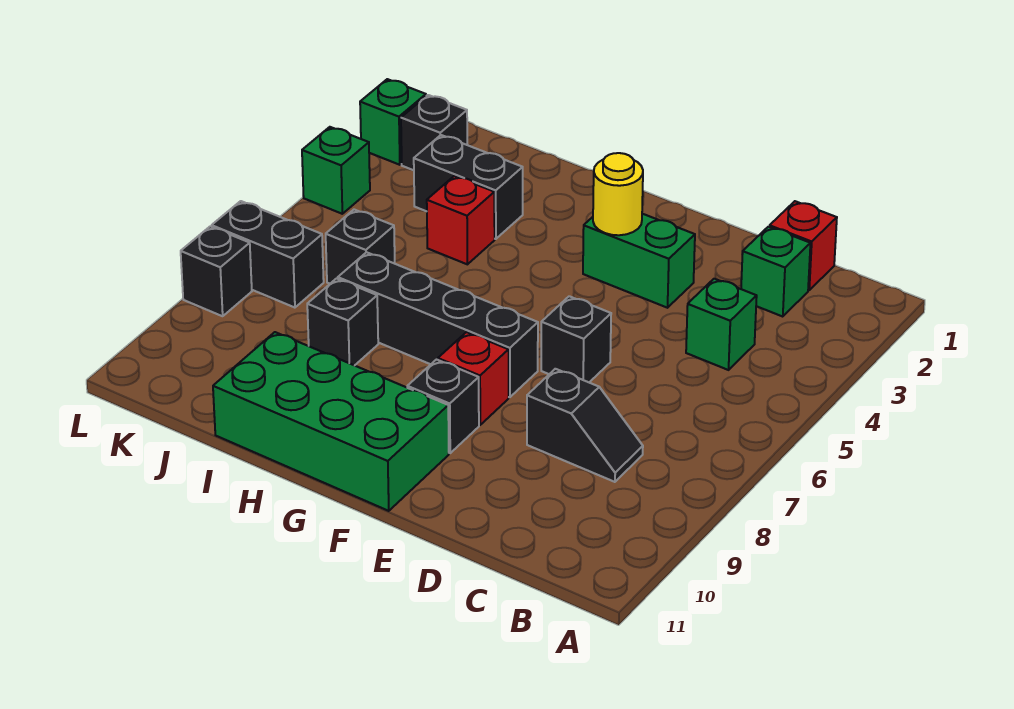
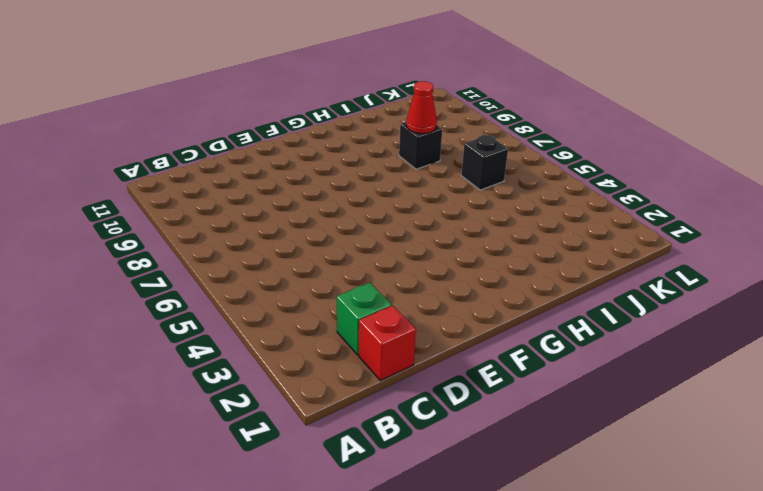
red cone I8 level 2 -> none
none -> green brick C4 level 1
none -> black slope C8:D8 level 1 top D
none -> green brick E3:F3 level 1

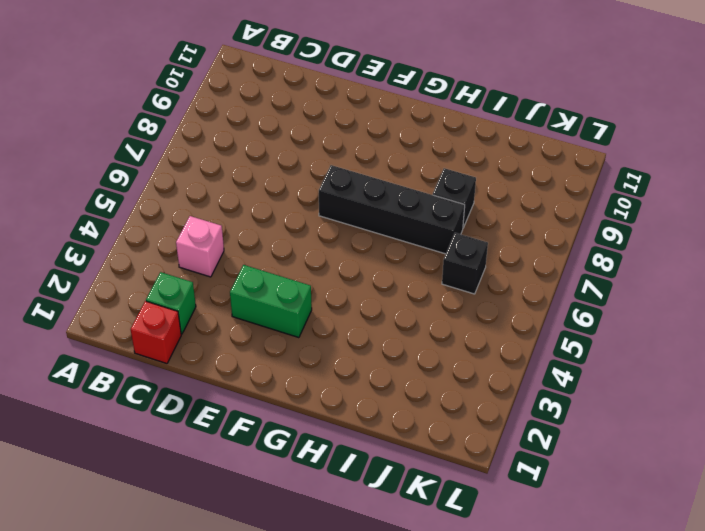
pink brick C4 level 1 -> green brick C4 level 1
none -> black slope C8:D8 level 1 top D
none -> black brick E6 level 1
none -> red brick F8 level 1

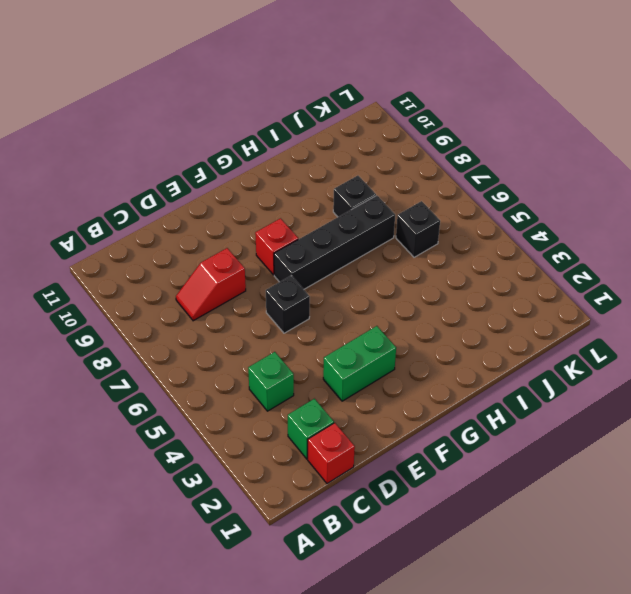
red slope C8:D8 level 1 top D -> black slope C8:D8 level 1 top D
none -> black brick F9 level 1
none -> green brick F10:I11 level 1
none -> black brick I3:J3 level 1

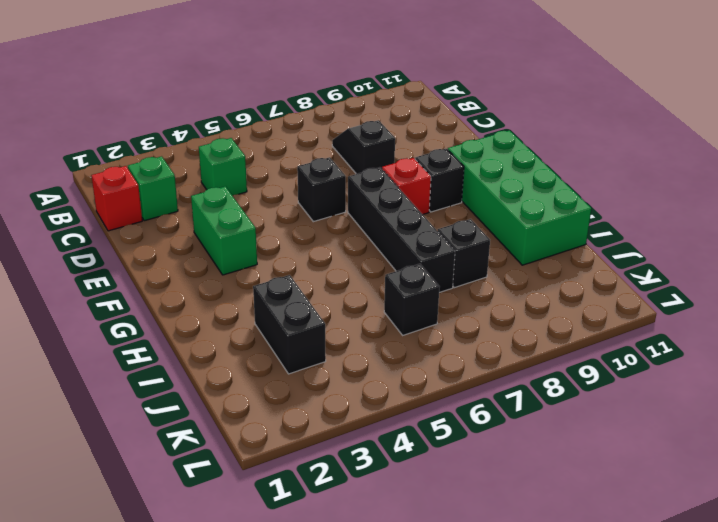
none -> red brick I4 level 1
none -> black brick K2 level 1
none -> black brick K7:L7 level 1

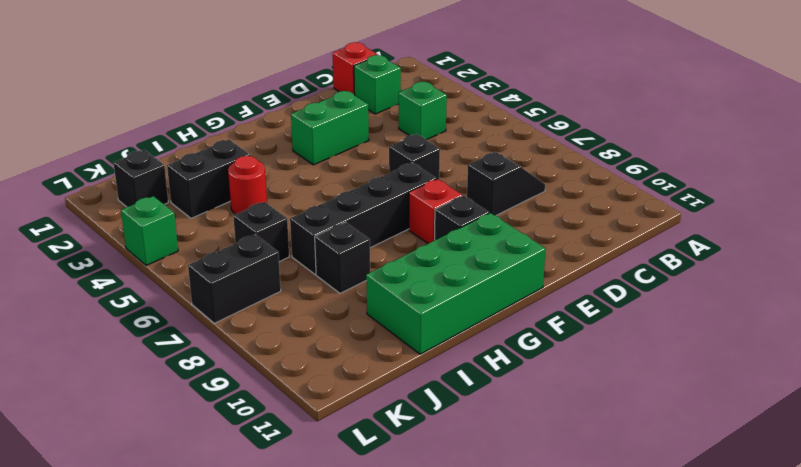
red round brick I4 level 1 -> red brick I4 level 1
none -> green brick L2 level 1
none -> black brick L8 level 1
none -> yellow round brick F3 level 2

